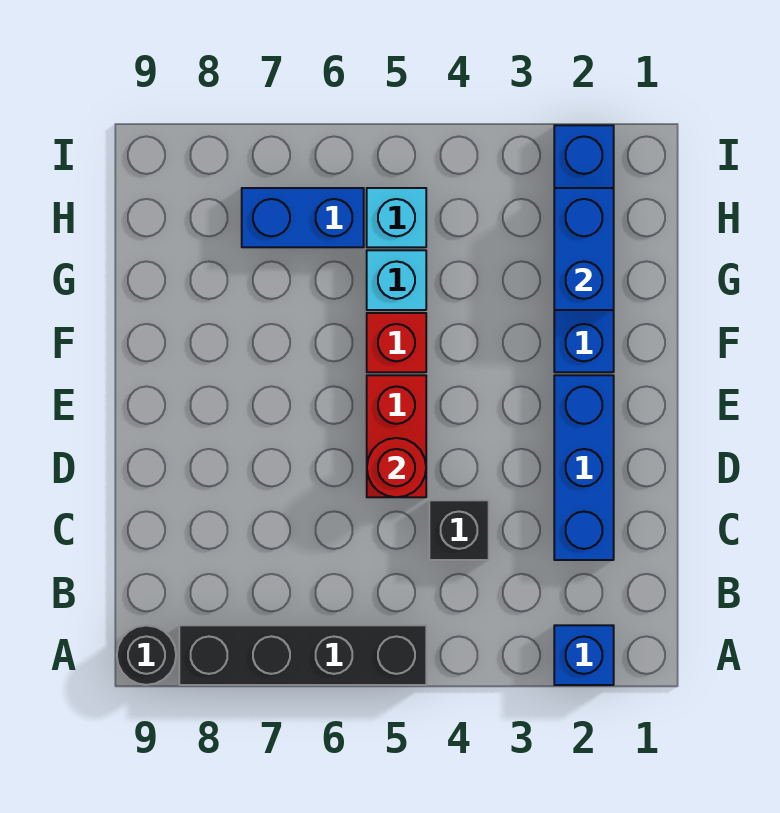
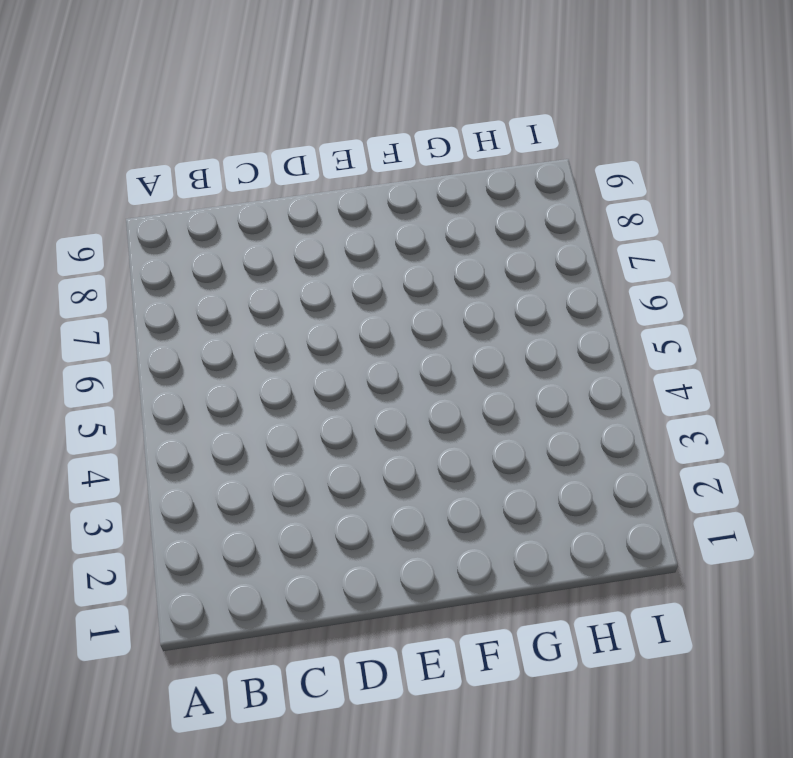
none -> blue brick A2 level 1
none -> black brick A5:A8 level 1
none -> black round brick A9 level 1

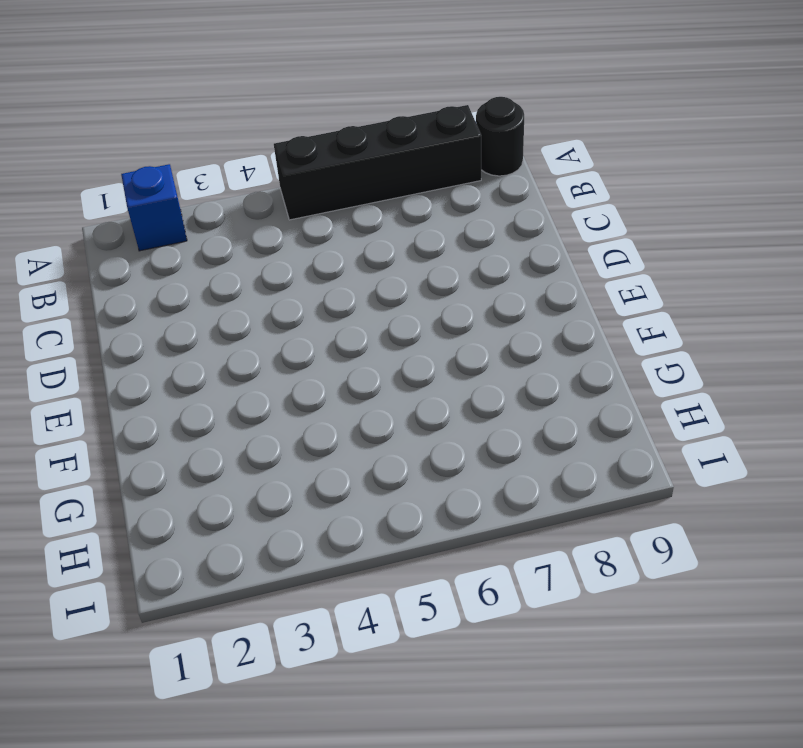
none -> blue brick C2:E2 level 1
none -> black brick C4 level 1
none -> red brick D5:E5 level 1

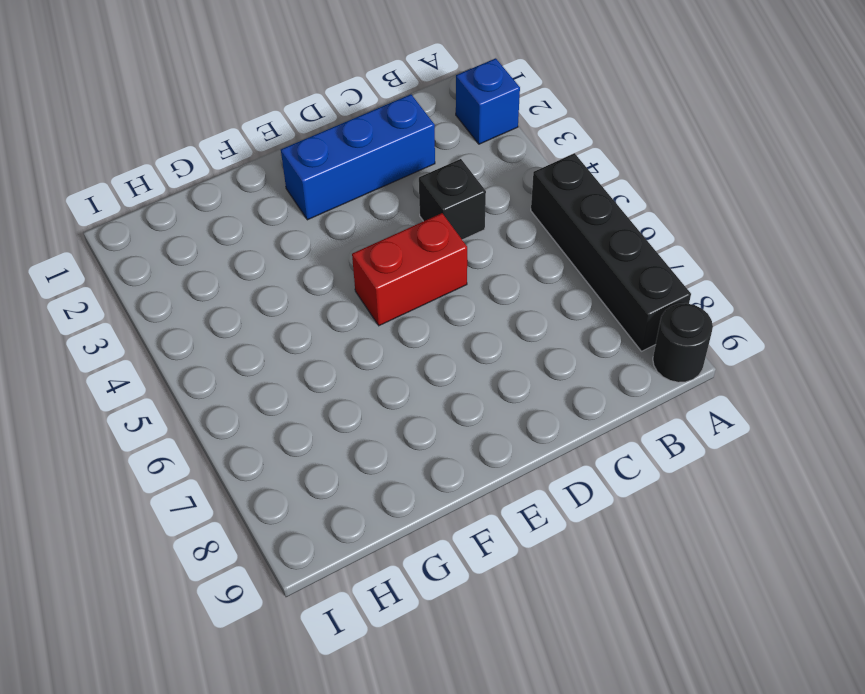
none -> blue brick F2:I2 level 1
none -> red brick F5 level 1
none -> cyan brick G5 level 1

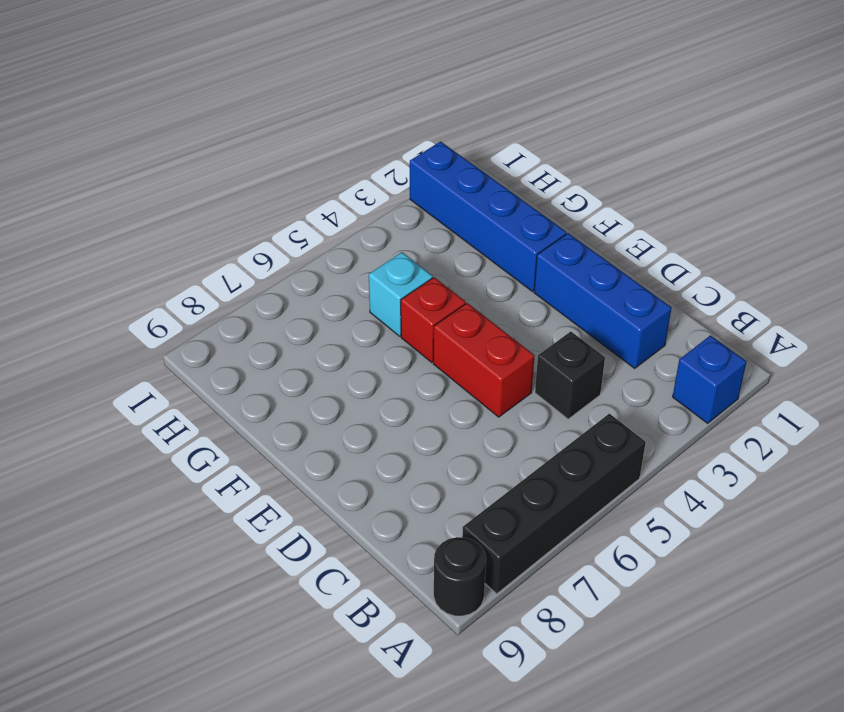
none -> cyan brick H5 level 1
none -> blue brick H6:H7 level 1
none -> red round brick D5 level 2

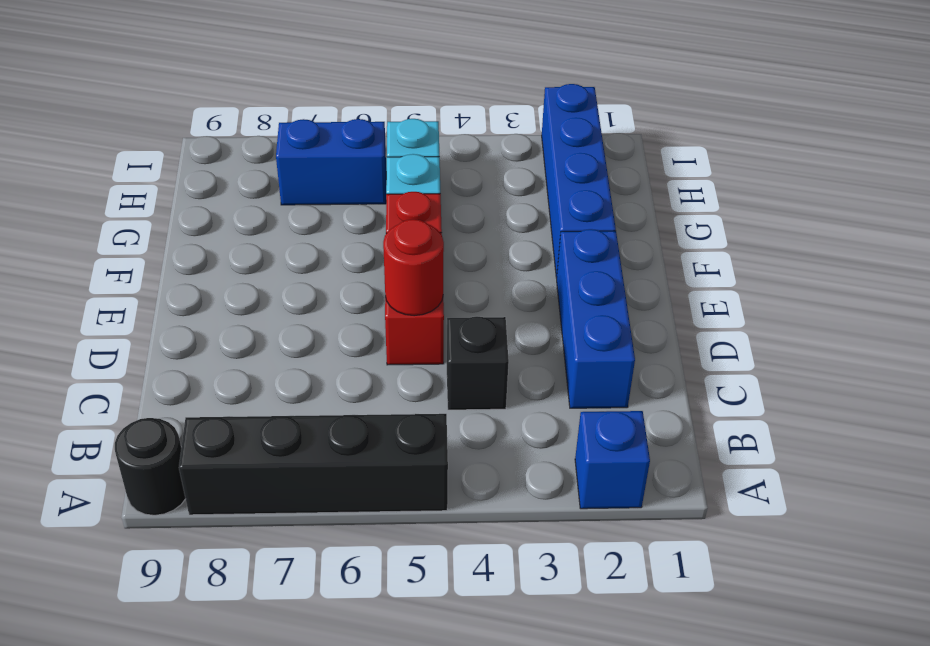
none -> blue brick G2:H2 level 2

